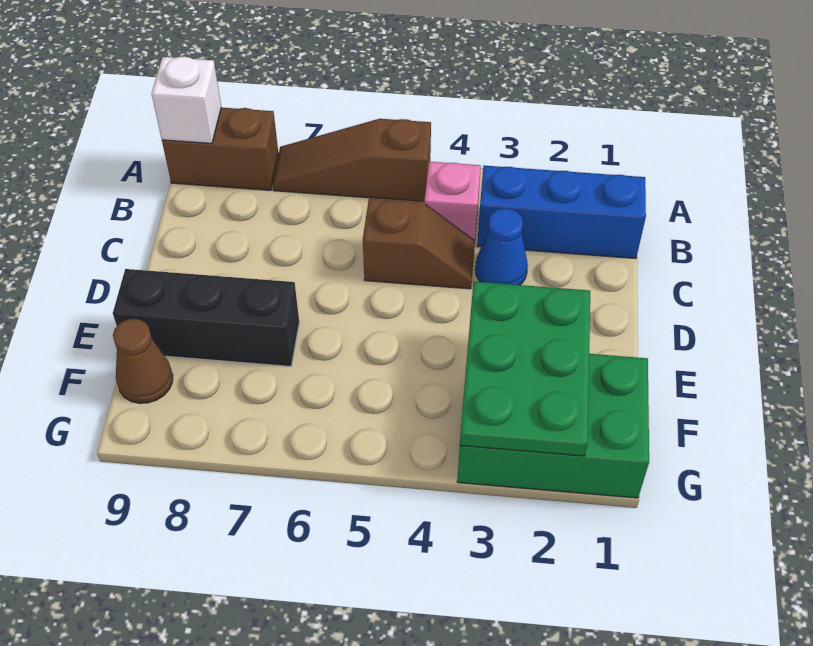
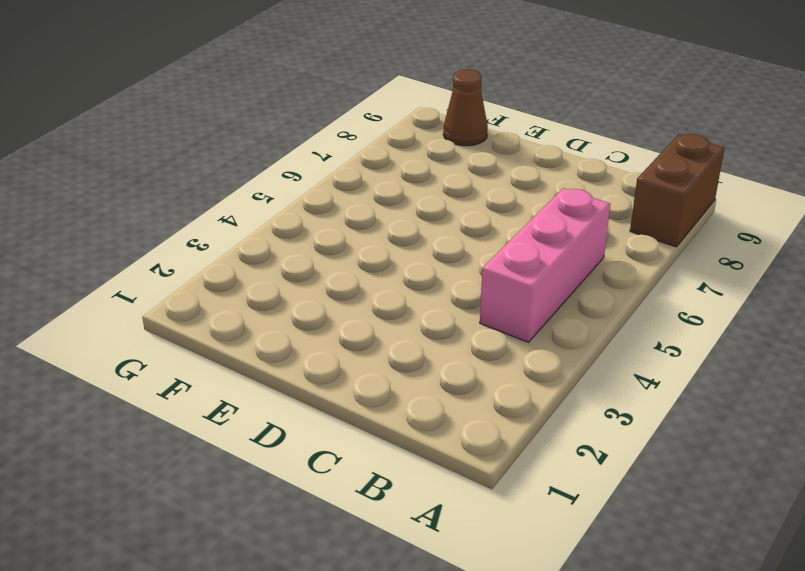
pink brick B4:B6 level 1 -> pink brick B4 level 1
none -> brown slope A5:A7 level 1 top 5
none -> blue brick B1:B3 level 1

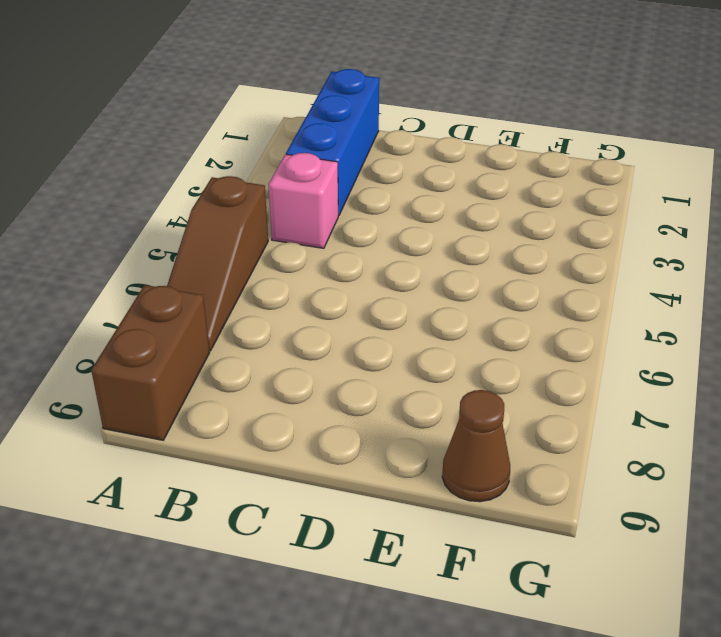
none -> blue cone C3 level 1
none -> brown slope C4:C5 level 1 top 5

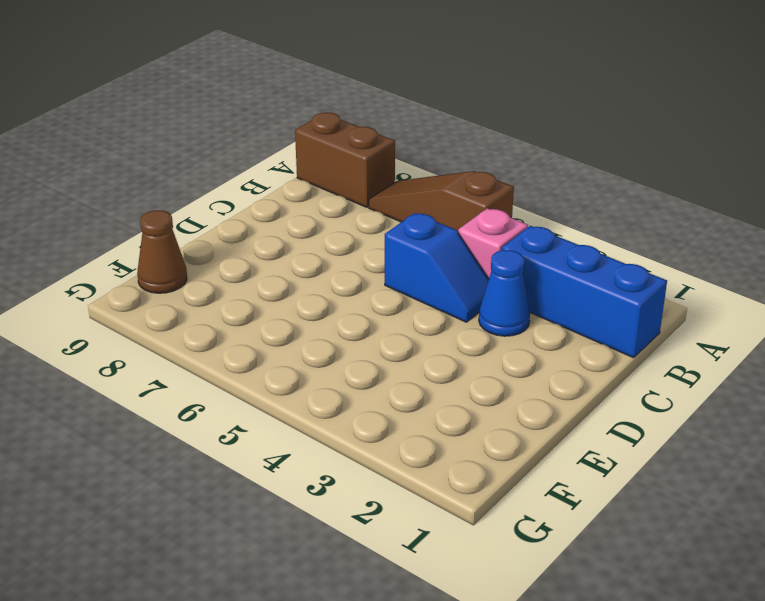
blue slope C4:C5 level 1 top 5 -> brown slope C4:C5 level 1 top 5
none -> black brick E7:E9 level 1
none -> green brick F1:G3 level 1

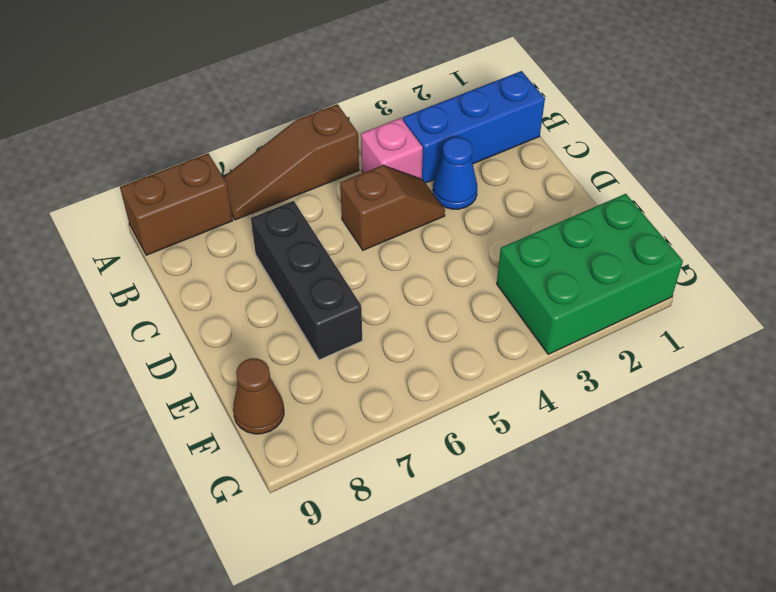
black brick C7:E7 level 1 -> black brick E7:E9 level 1
none -> white brick A9 level 2
none -> green plate E2:G3 level 2

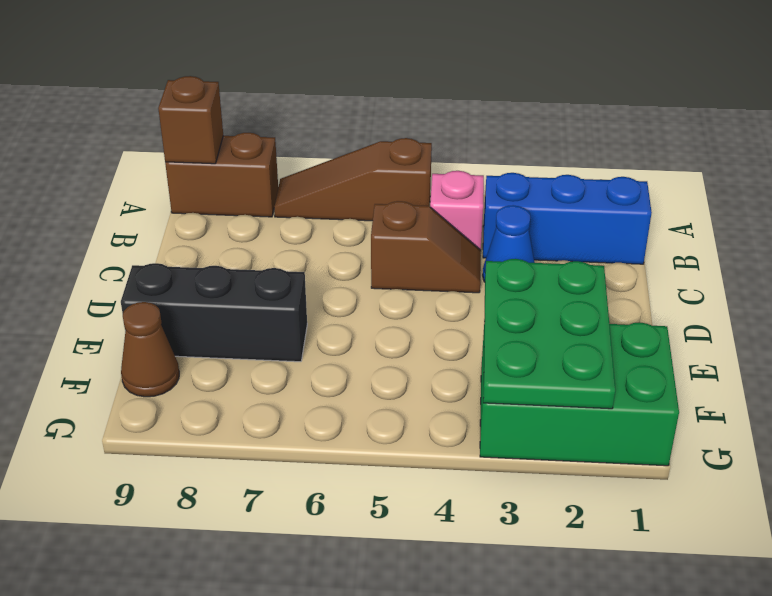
brown brick A9 level 2 -> white brick A9 level 2

